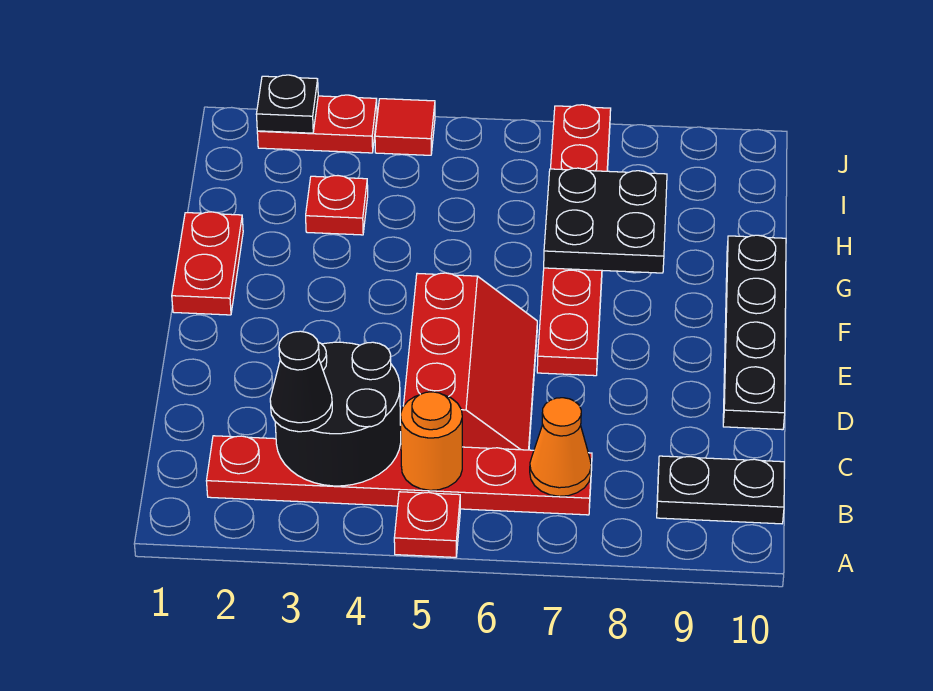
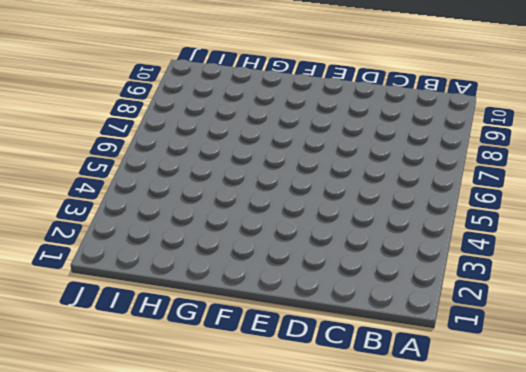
none -> red plate A5 level 1
none -> red plate B2:B7 level 1
none -> black plate B9:B10 level 1

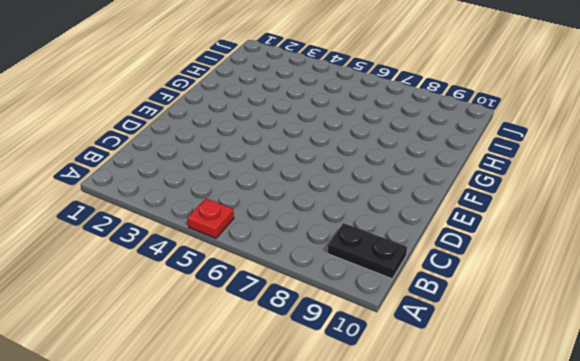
none -> red plate B2:B7 level 1
none -> red slope C5:E6 level 1 top 5
none -> black plate D10:G10 level 1

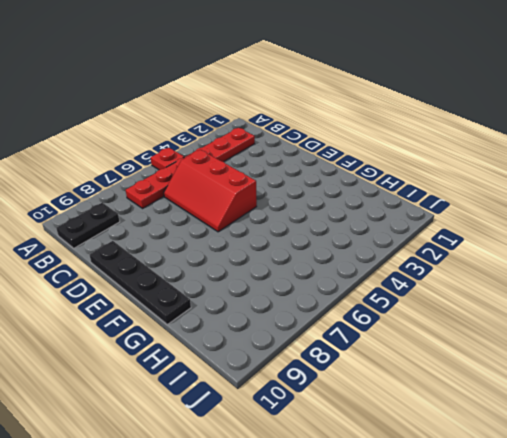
none -> red plate E7:J7 level 1
none -> red plate F1:G1 level 1
none -> red plate H3 level 1

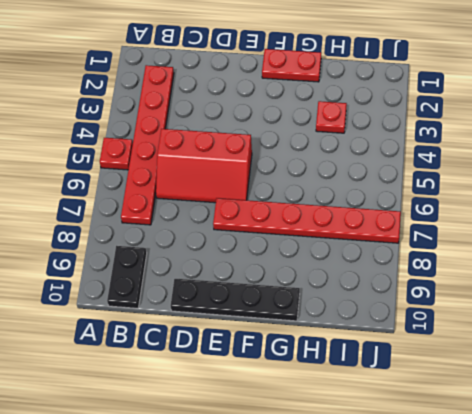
none -> red plate J2:J3 level 1
none -> red tile J4 level 1
none -> black round brick B3:C4 level 2

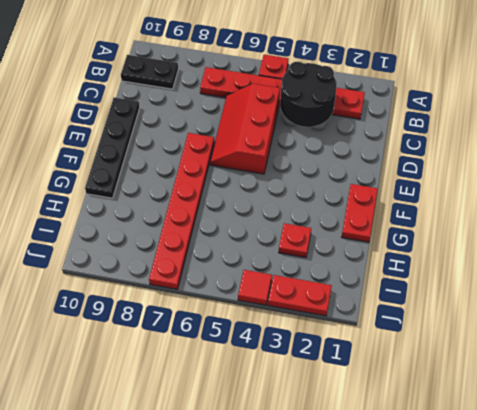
none -> orange round brick B5 level 2
none -> orange cone B7 level 2
none -> black plate G7:H8 level 2

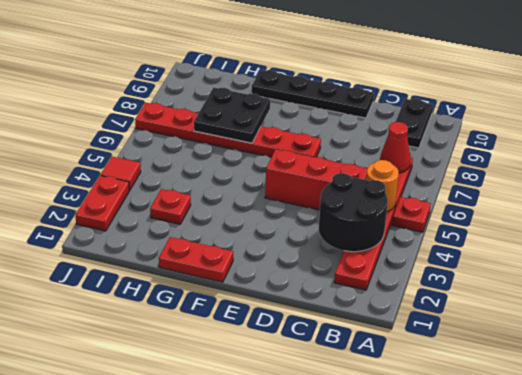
red cone B7 level 2 -> orange cone B7 level 2
none -> black plate J2 level 2
none -> black cone B3 level 3

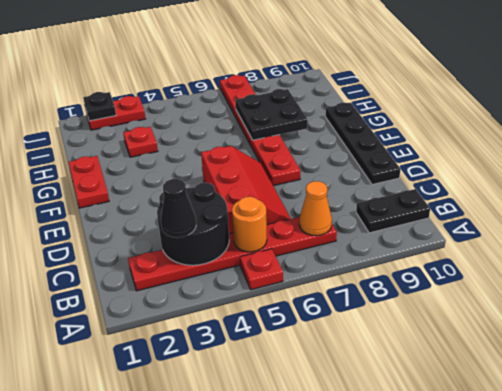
none -> red tile J4 level 1

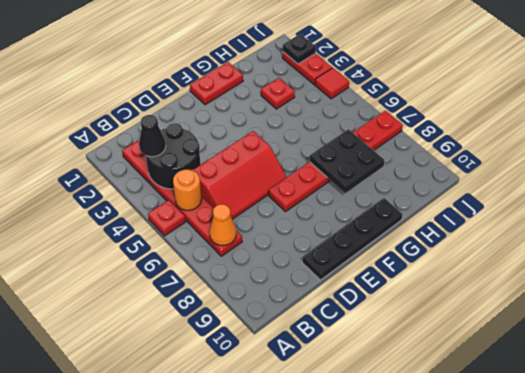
none -> black plate B9:B10 level 1

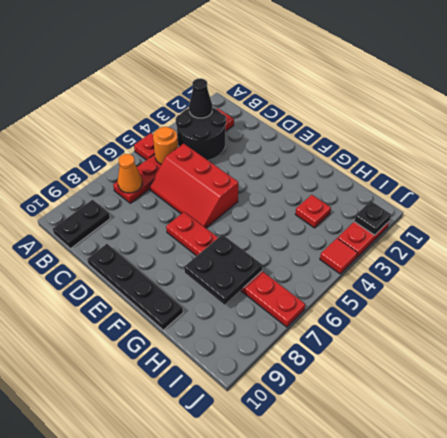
none -> red plate F1:G1 level 1

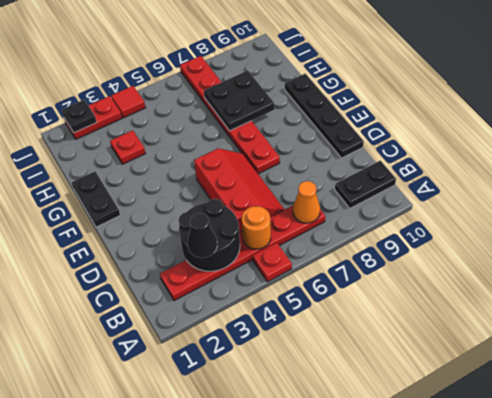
black plate F1:G1 level 1 -> red plate F1:G1 level 1

